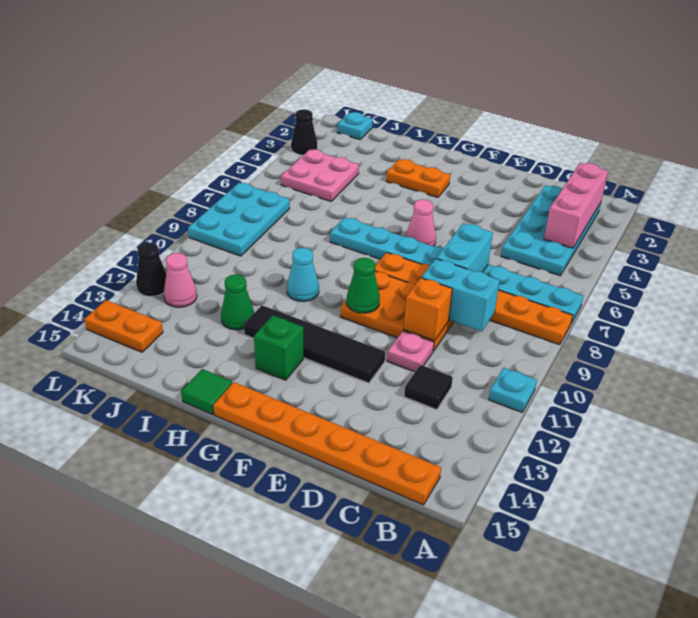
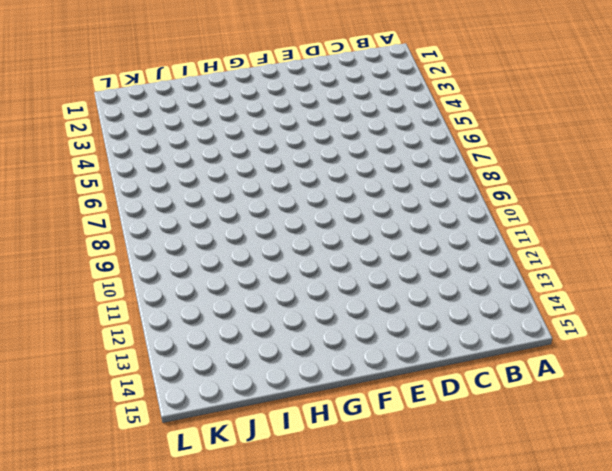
none -> cyan plate A7:H7 level 1
none -> orange plate A8:F8 level 1
none -> cyan plate A11 level 1

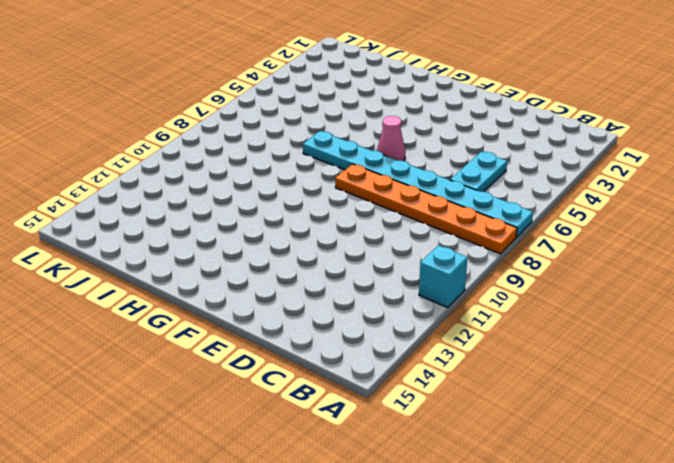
cyan brick A11 level 1 -> cyan plate A11 level 1
cyan plate C5:C6 level 1 -> cyan plate B2:C5 level 1
none -> orange plate B15:G15 level 1
none -> black tile C12 level 1
none -> orange plate D9:F10 level 1

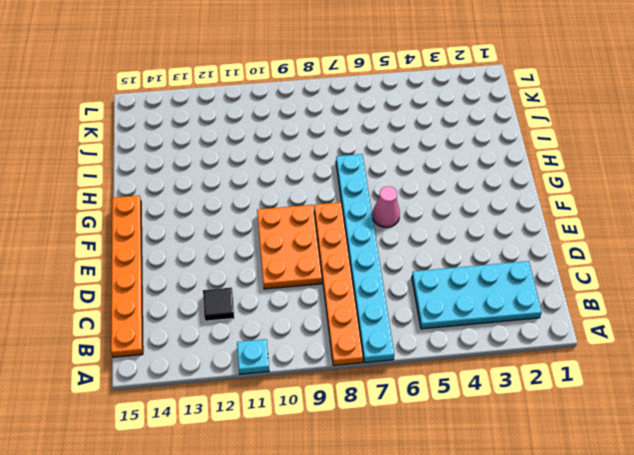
none -> pink plate D11 level 1
none -> black tile E12:H12 level 1
none -> orange plate G3:H3 level 1

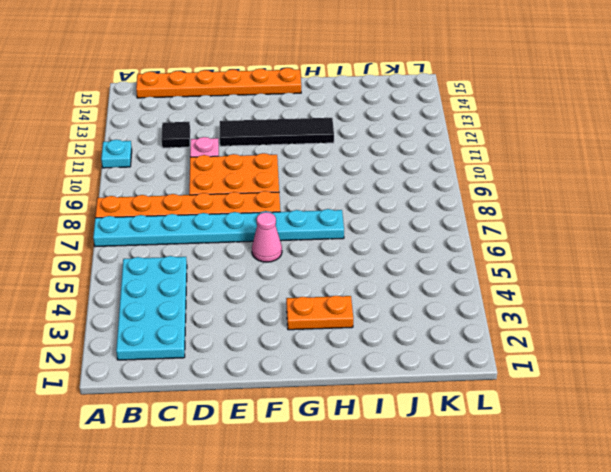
none -> green brick G13 level 1
none -> cyan cone H10 level 1
none -> green tile H15 level 1

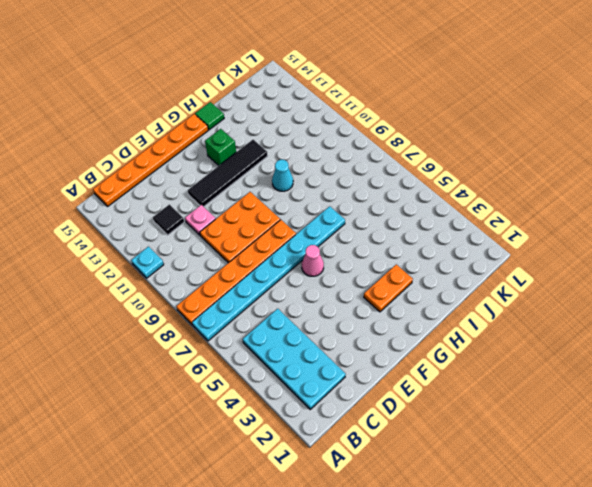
none -> green cone I12 level 1
none -> pink plate J4:K5 level 1
none -> cyan plate K1 level 1

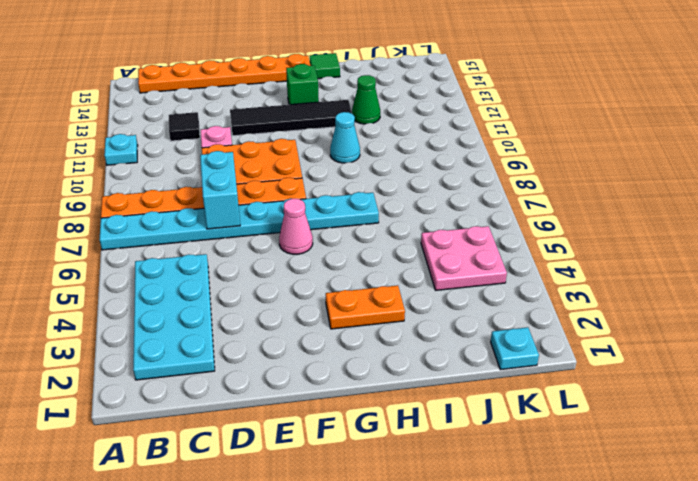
none -> cyan plate K7:L9 level 1
none -> pink cone K12 level 1
none -> orange plate K14:L14 level 1

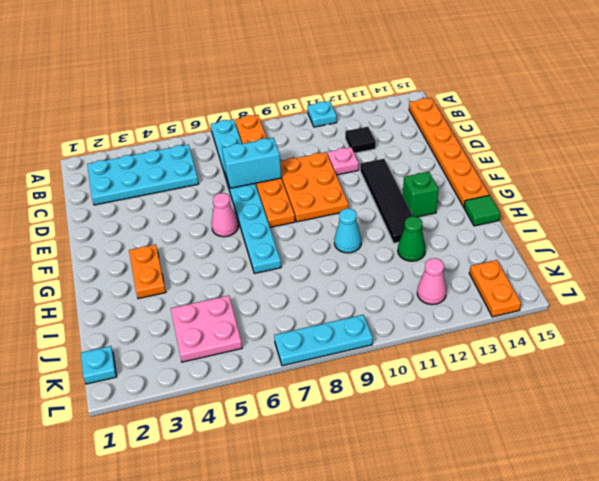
cyan plate L7:L9 level 1 -> cyan plate K7:L9 level 1
none -> black cone L3 level 1
none -> black cone L12 level 1
none -> pink brick B2:B4 level 2

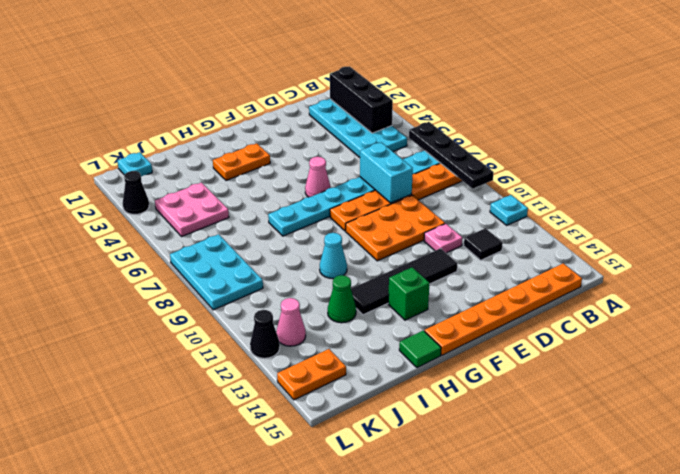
black plate A6:A9 level 2 -> none
black brick B2:B4 level 2 -> pink brick B2:B4 level 2
none -> cyan brick C9:D9 level 2
none -> orange brick D10 level 2
none -> green cone F10 level 2

